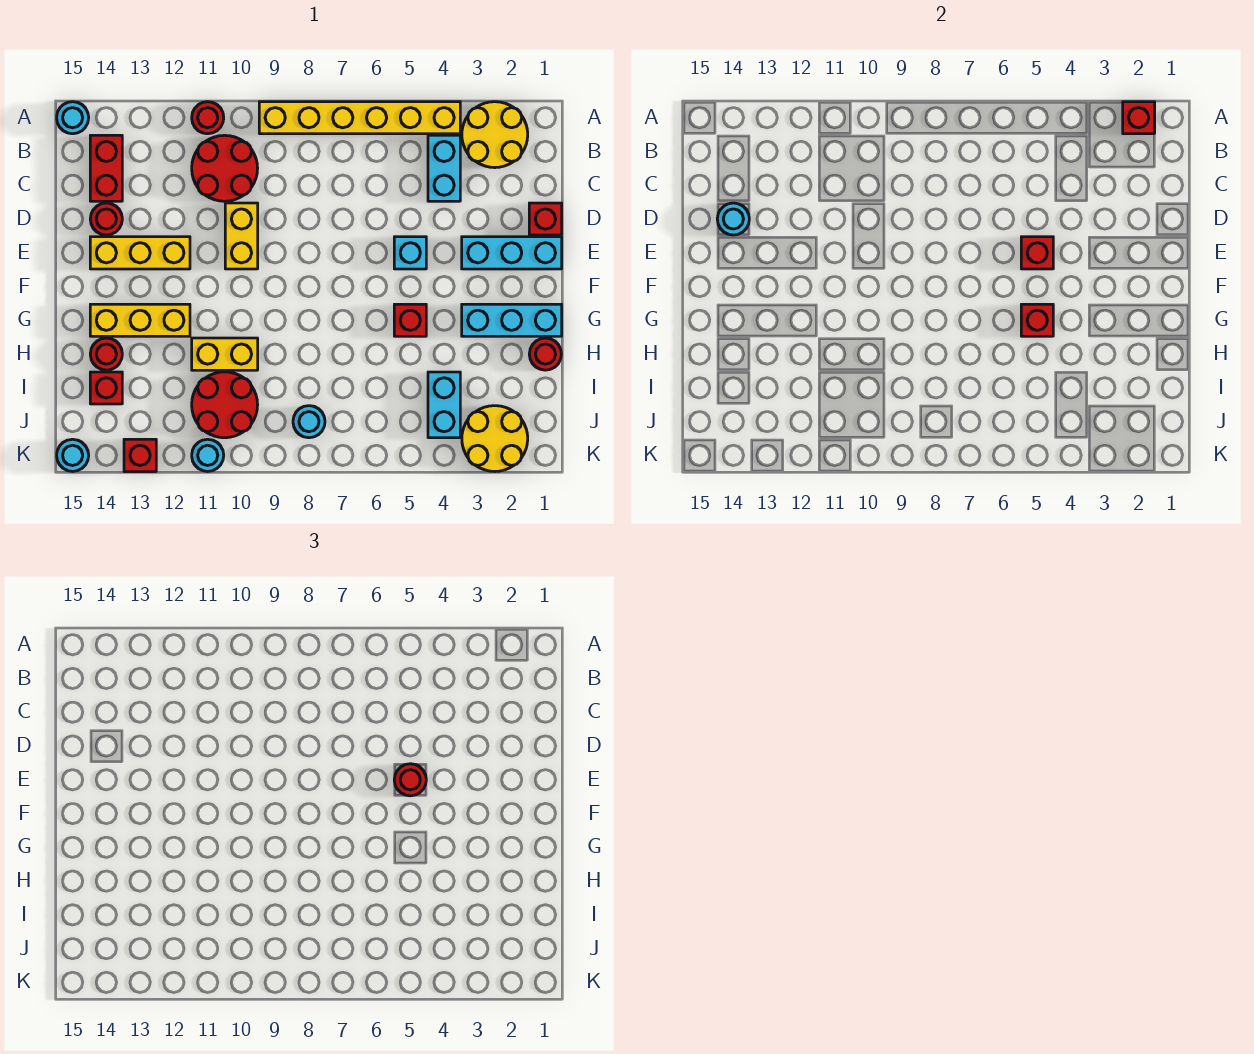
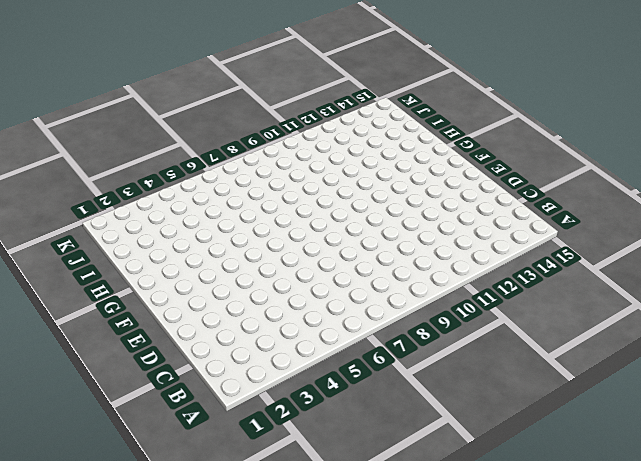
none -> yellow round brick A2:B3 level 1
none -> yellow brick A4:A9 level 1
none -> red round brick A11 level 1
none -> cyan round brick A15 level 1

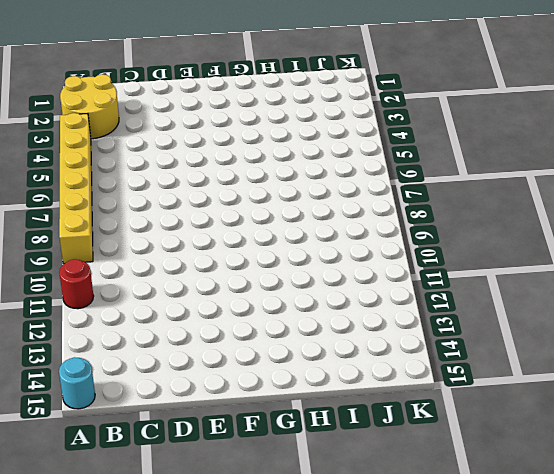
none -> cyan brick B4:C4 level 1
none -> red round brick B10:C11 level 1
none -> red brick B14:C14 level 1
none -> red brick D1 level 1

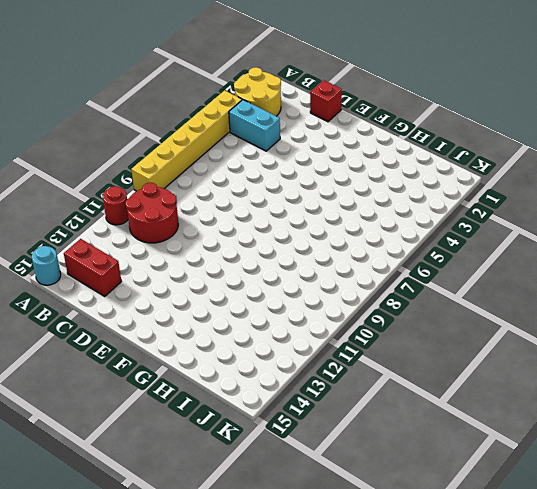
none -> yellow brick D10:E10 level 1
none -> red round brick D14 level 1
none -> cyan brick E1:E3 level 1
none -> cyan brick E5 level 1

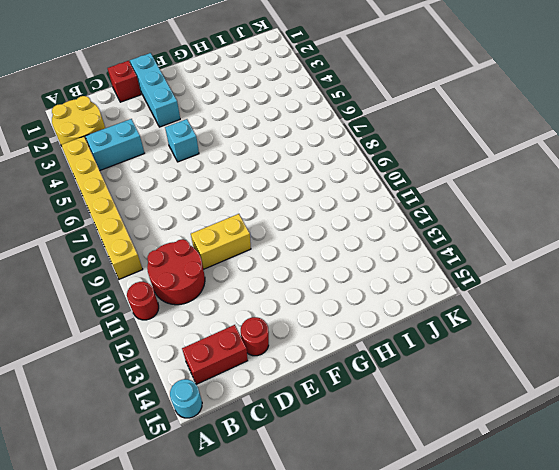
none -> yellow brick E12:E14 level 1
none -> cyan brick G1:G3 level 1
none -> red brick G5 level 1
none -> yellow brick G12:G14 level 1

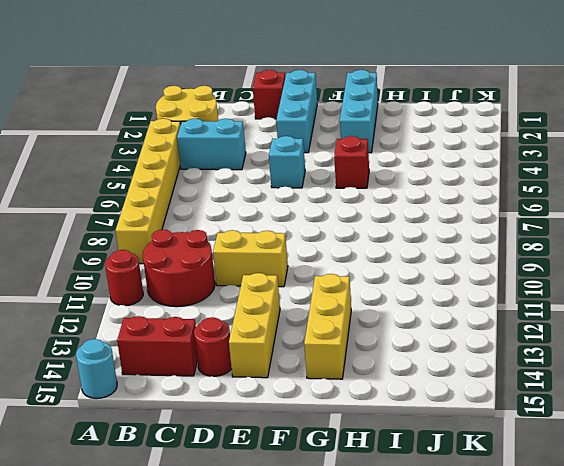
none -> red round brick H1 level 1
none -> yellow brick H10:H11 level 1
none -> red round brick H14 level 1
none -> cyan brick I4:J4 level 1

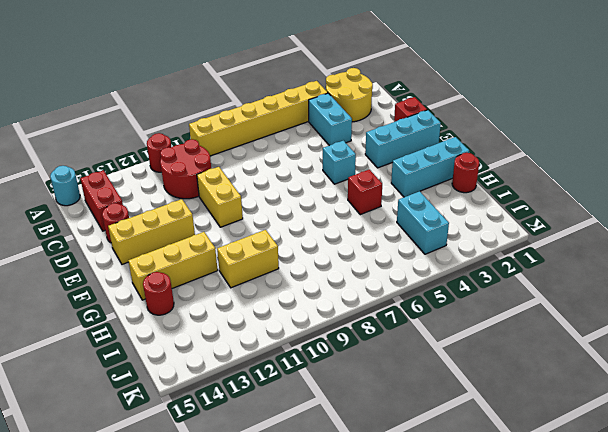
none -> red round brick I10:J11 level 1
none -> red brick I14 level 1
none -> yellow round brick J2:K3 level 1
none -> cyan round brick J8 level 1

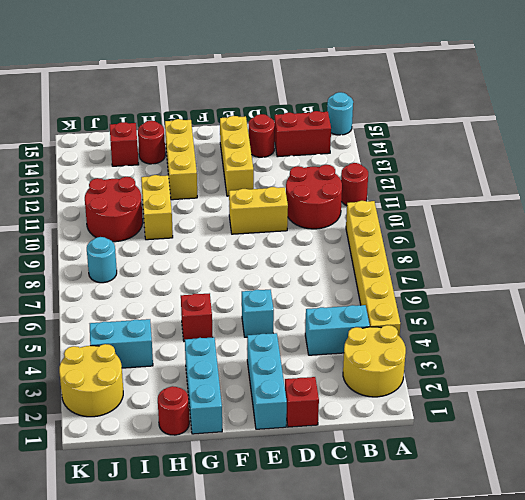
none -> cyan round brick K11 level 1
none -> red brick K13 level 1
none -> cyan round brick K15 level 1
none -> red brick A2 level 2

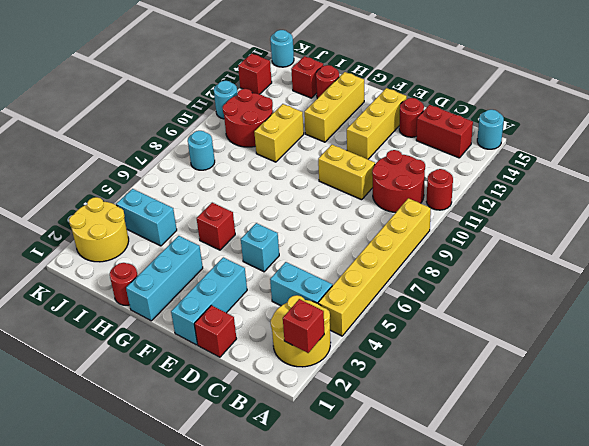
none -> cyan round brick D14 level 2
none -> red brick E5 level 2
none -> red brick G5 level 2
none -> red round brick E5 level 3

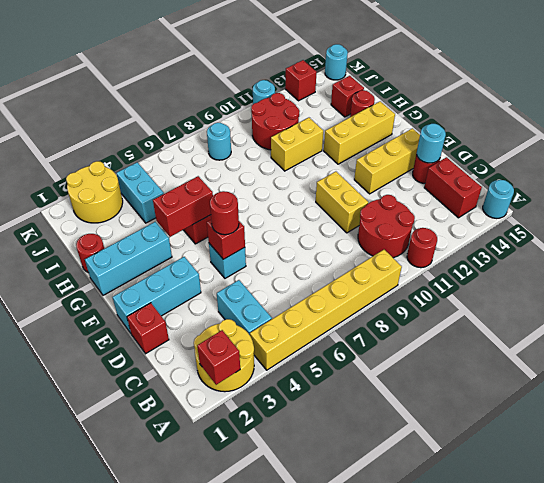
red brick G4:G5 level 2 -> red brick G5 level 2

